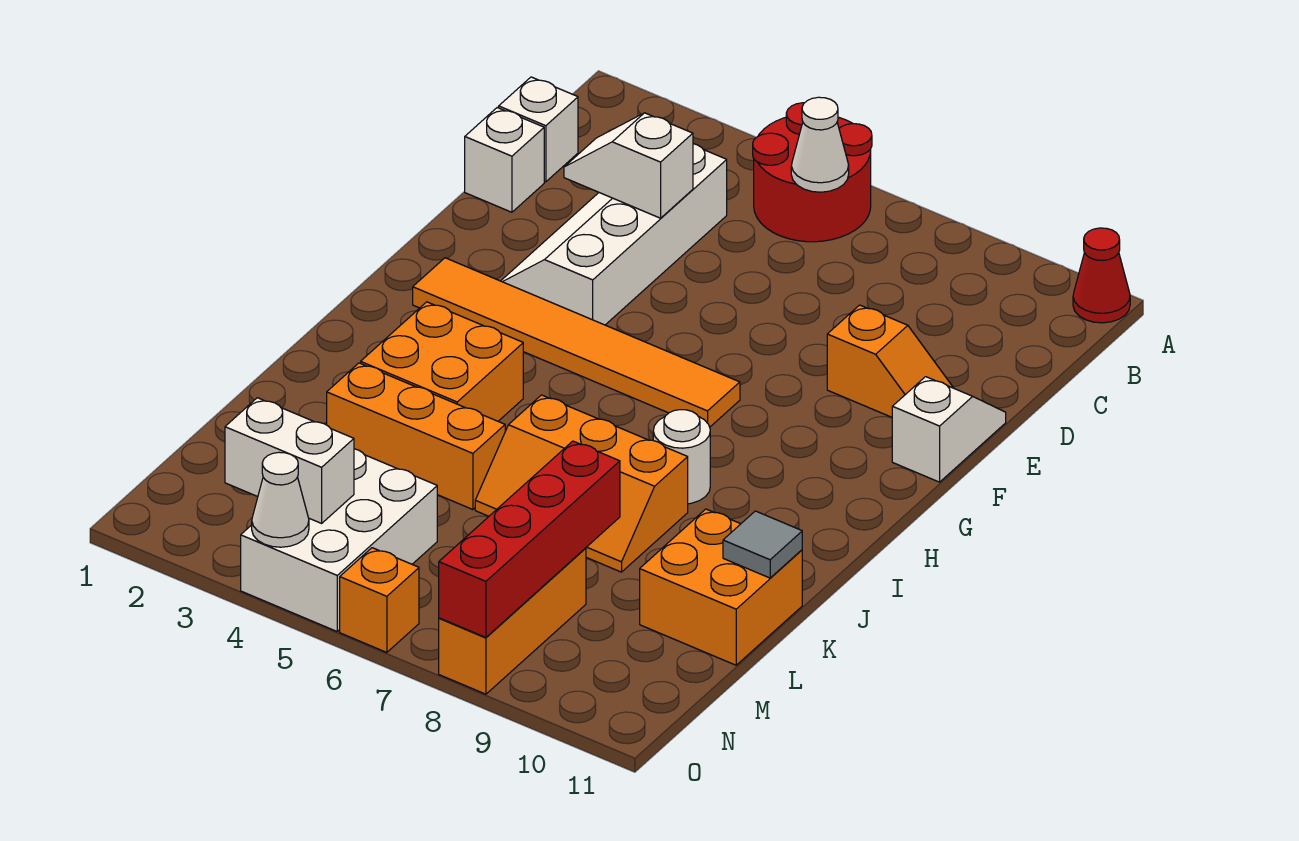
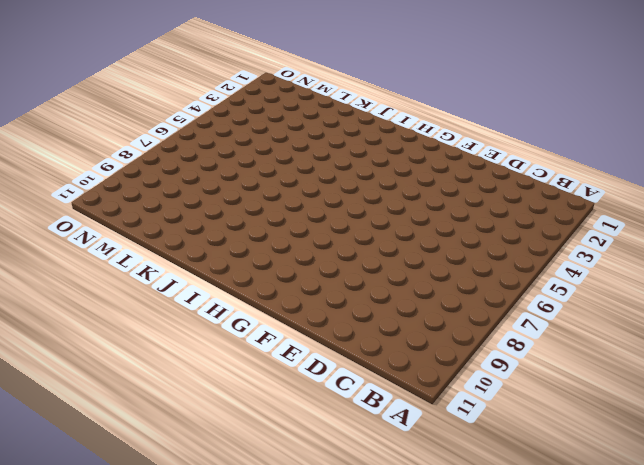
none -> red round brick A5:B6 level 1
none -> red cone A11 level 1
none -> white brick C1 level 1

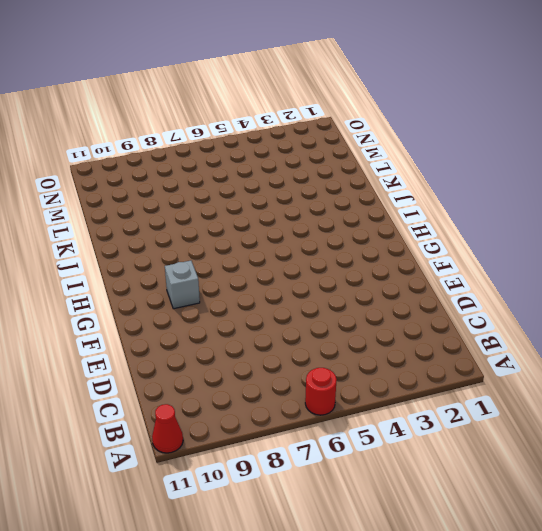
red round brick A6 level 1 -> red round brick A5:B6 level 1
grey brick G9 level 1 -> none
none -> white brick C1 level 1
none -> white slope C3:F4 level 1 top 4
none -> white brick D1 level 1

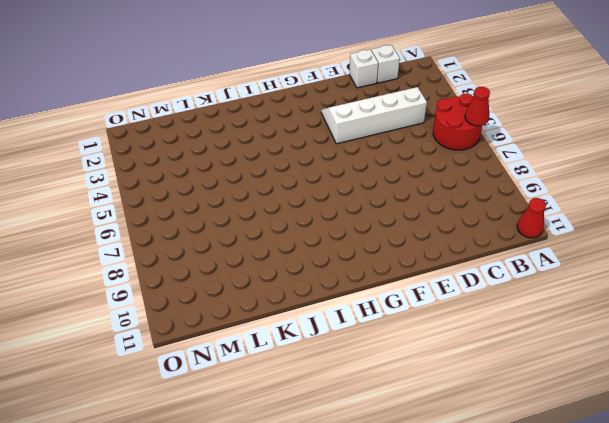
red cone A6 level 2 -> none
none -> orange slope E9:E10 level 1 top 9
none -> white slope E11:F11 level 1 top F
none -> orange tile G2:G7 level 1

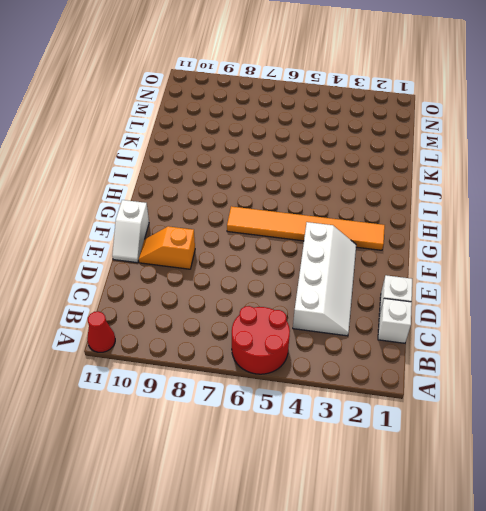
none -> orange brick I3:J4 level 1
none -> white round brick I8 level 1
none -> orange slope J6:K8 level 1 top J

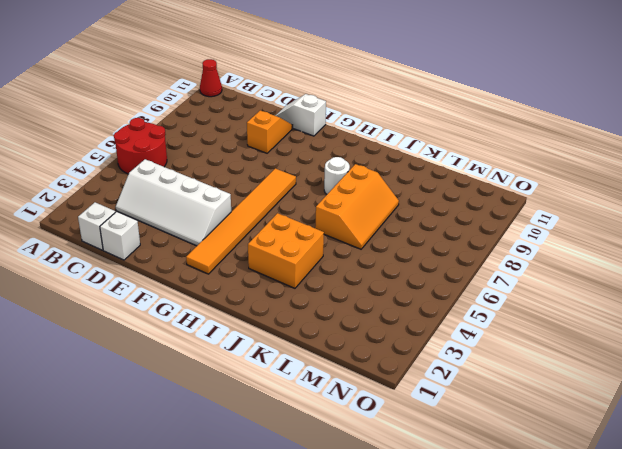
none -> orange brick K3:K5 level 1
none -> orange brick K10:L11 level 1
none -> white brick M4:O5 level 1

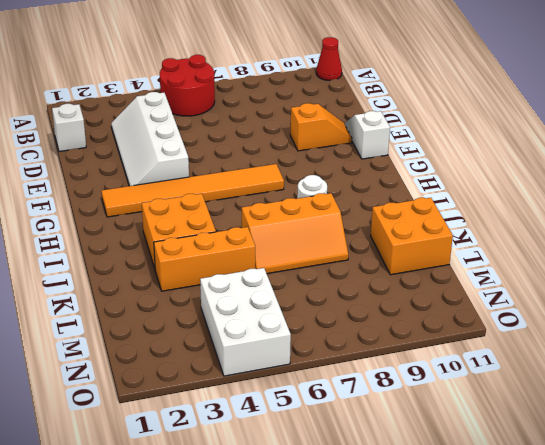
none -> white brick D1 level 1
none -> orange brick M8:O8 level 1
none -> orange brick O6 level 1

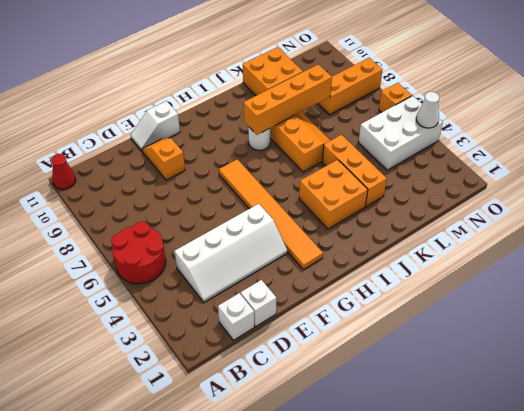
orange brick I8:L8 level 2 -> red brick L8:O8 level 2
none -> white cone B6 level 2
none -> white slope D3:D4 level 2 top 4
none -> grey tile K11 level 2

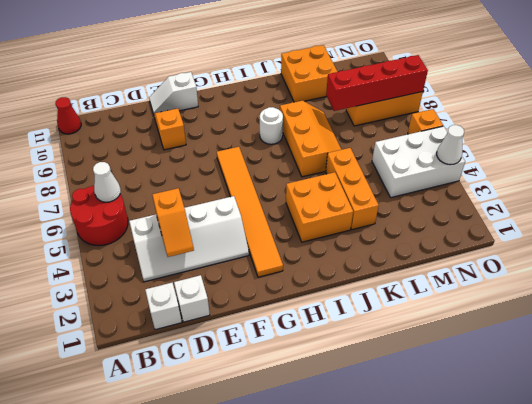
orange slope D3:D4 level 2 top 4 -> white slope D3:D4 level 2 top 4
none -> grey tile K11 level 2
none -> white brick N3:N4 level 2

